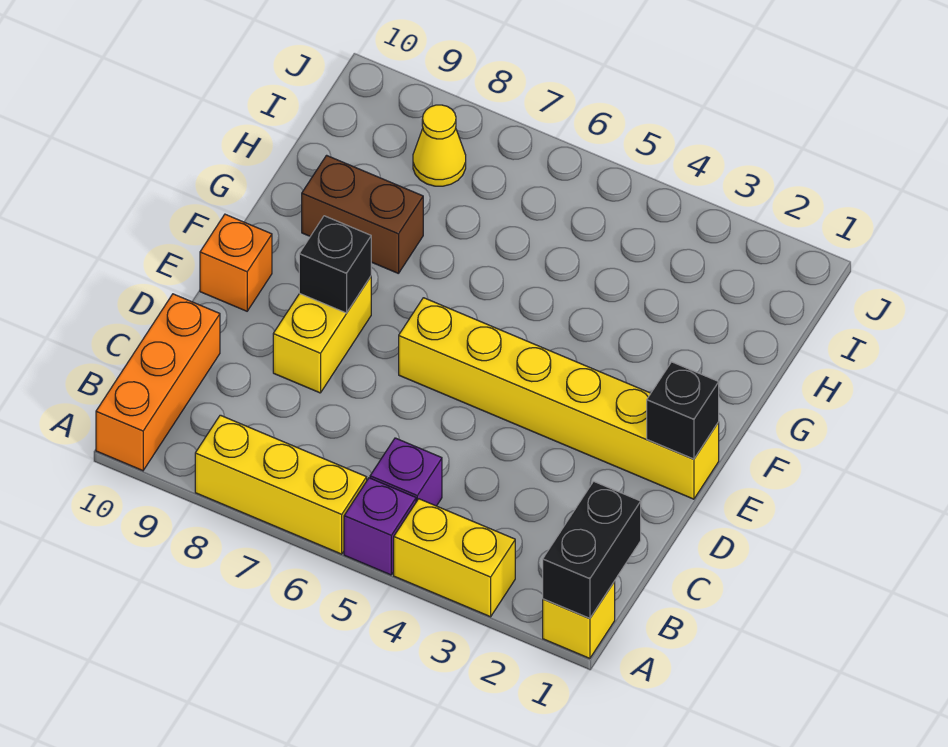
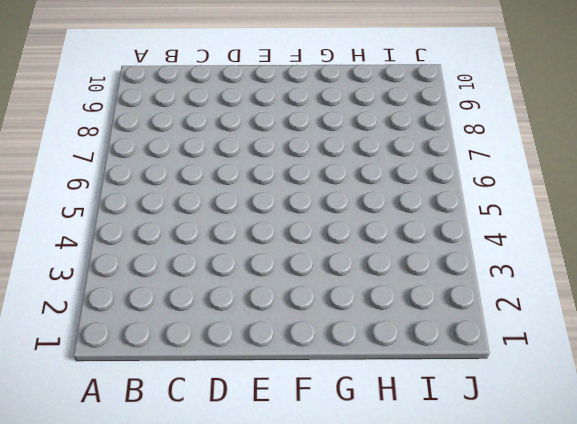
none -> yellow brick A1 level 1
none -> yellow brick A3:A4 level 1
none -> purple brick A5 level 1

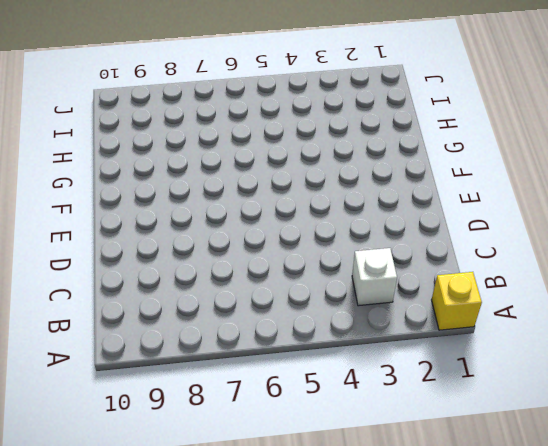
white brick B3 level 1 -> none
none -> yellow brick A3:A4 level 1
none -> purple brick A5 level 1
none -> yellow brick A6:A8 level 1

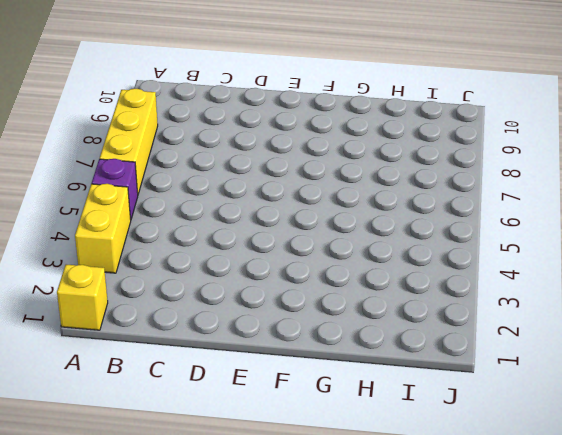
none -> orange brick A10:C10 level 1
none -> purple brick B5 level 1
none -> yellow brick D8:E8 level 1

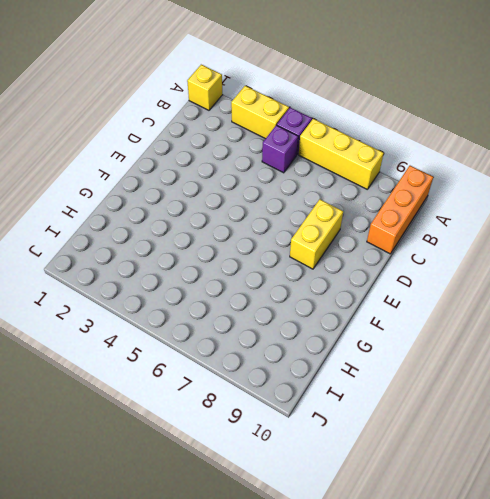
none -> yellow brick E1:E6 level 1
none -> orange brick E10 level 1
none -> brown brick G8:G9 level 1

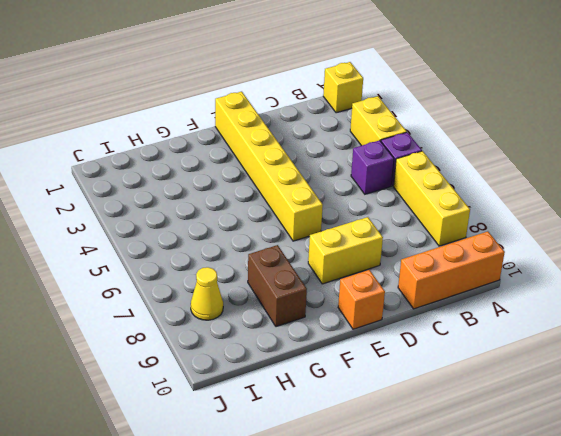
none -> black brick A1:B1 level 2
none -> black brick E1 level 2
none -> black brick E8 level 2

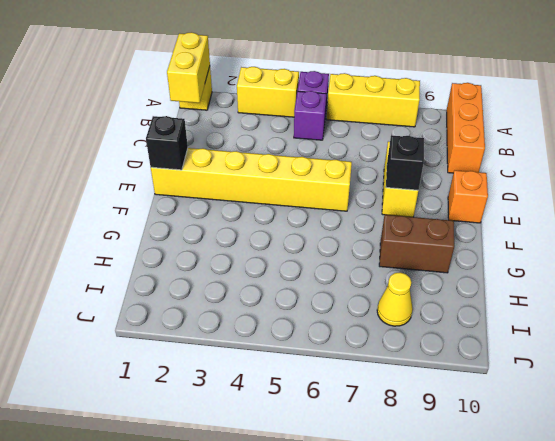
yellow brick A1:B1 level 2 -> black brick A1:B1 level 2

